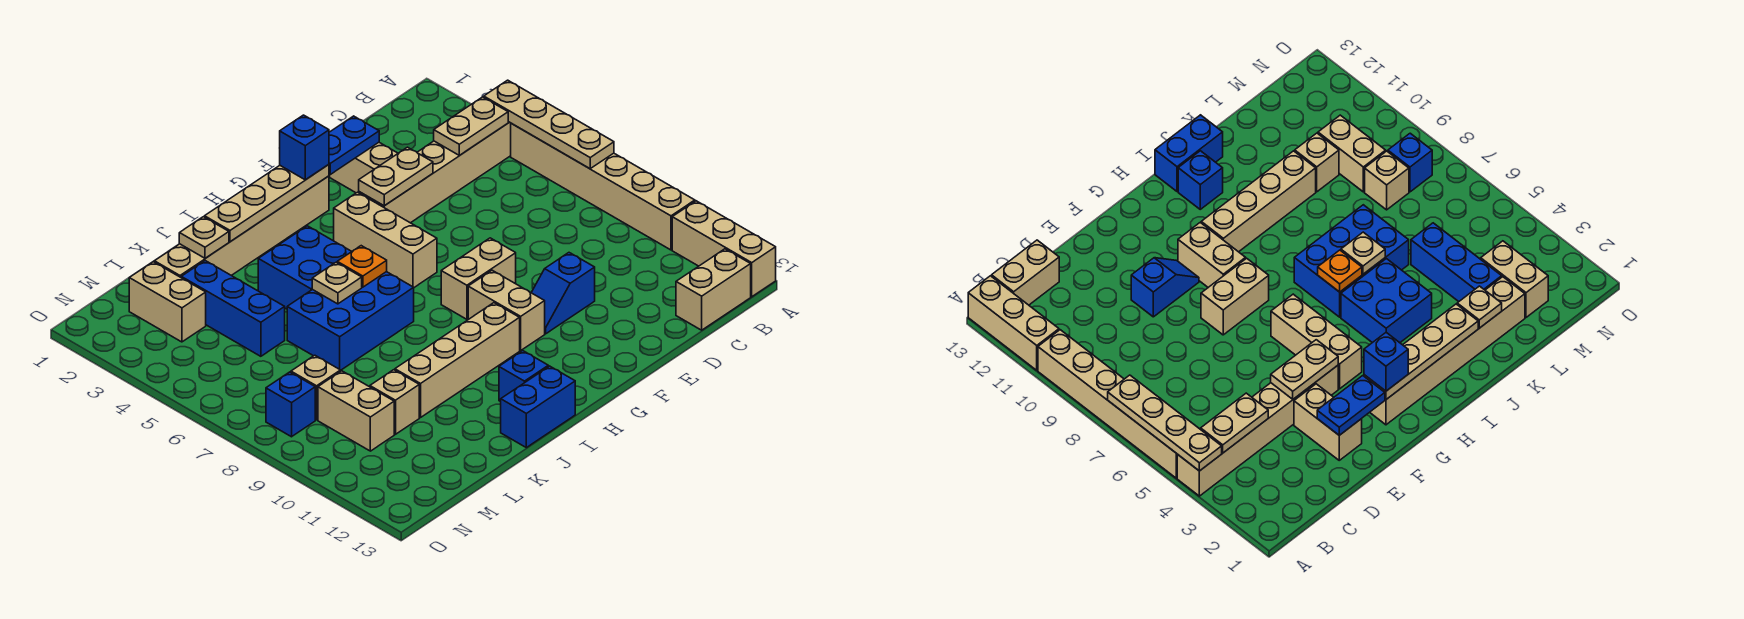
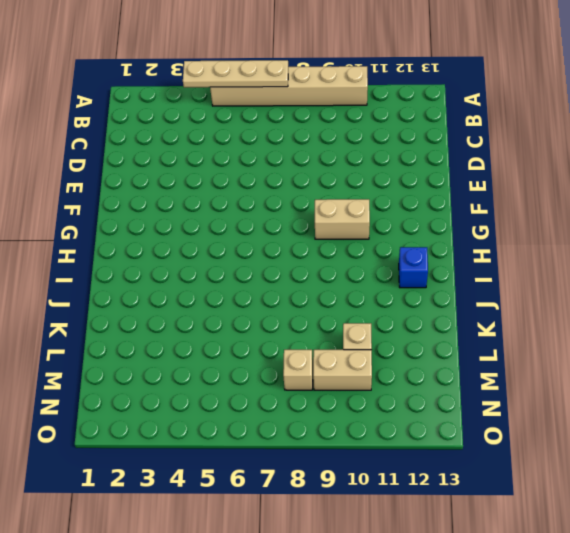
none -> tan brick A4:F4 level 1
none -> tan brick A11:A13 level 1
none -> tan brick B13:C13 level 1
none -> tan brick E2:E3 level 1

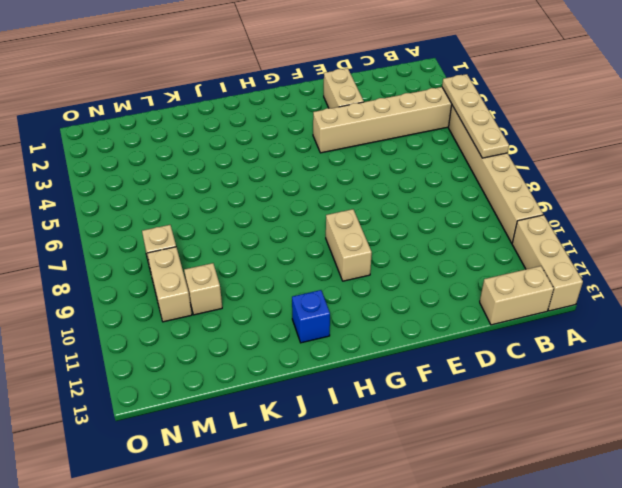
none -> blue slope E10:F10 level 1 top E
none -> tan brick F8:G8 level 1
none -> tan brick G2:L2 level 1
none -> tan brick G4:G6 level 1

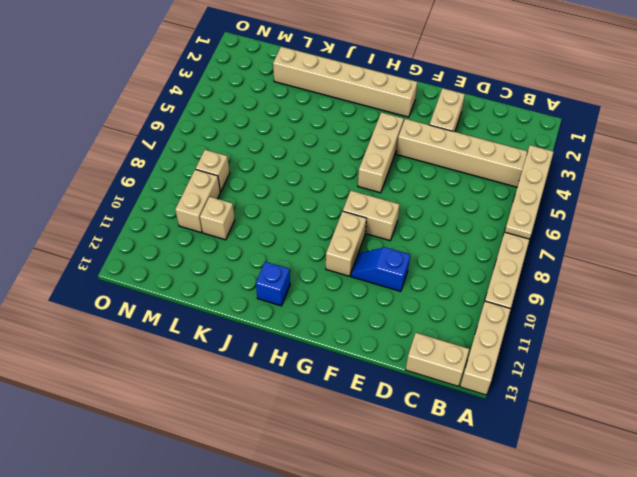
none -> tan brick H10:K10 level 1
none -> blue brick I4:J5 level 1
none -> blue brick I6:K7 level 1
none -> blue brick I13:J13 level 1

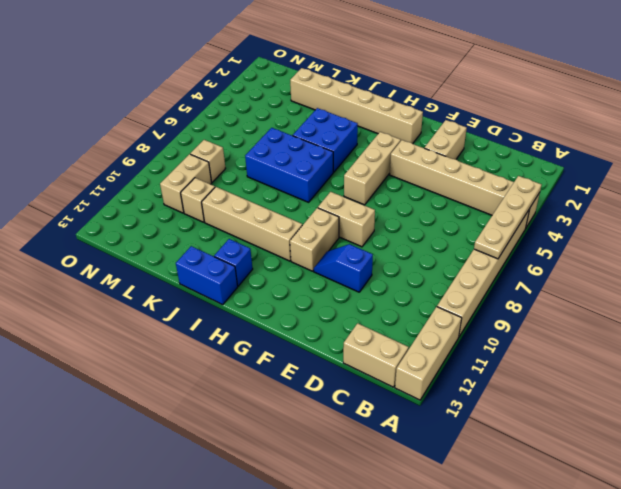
none -> blue brick L3:L5 level 1
none -> tan brick M2:M3 level 1
none -> blue brick N8 level 1
none -> tan plate B4:C4 level 2

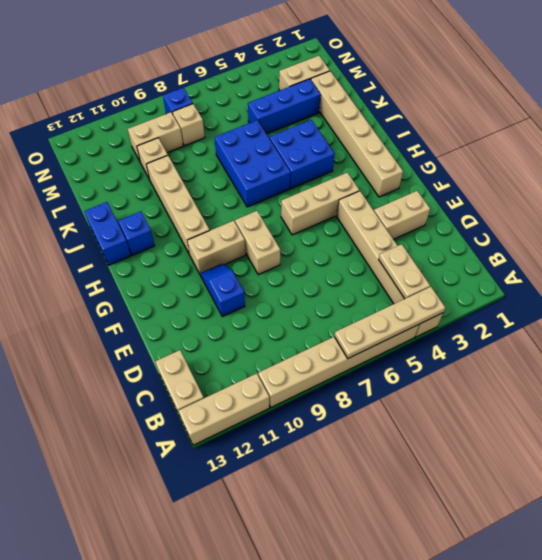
none -> blue plate E2:F2 level 2
none -> tan plate E4:F4 level 2
none -> tan plate G2:J2 level 2
none -> orange plate I6 level 2

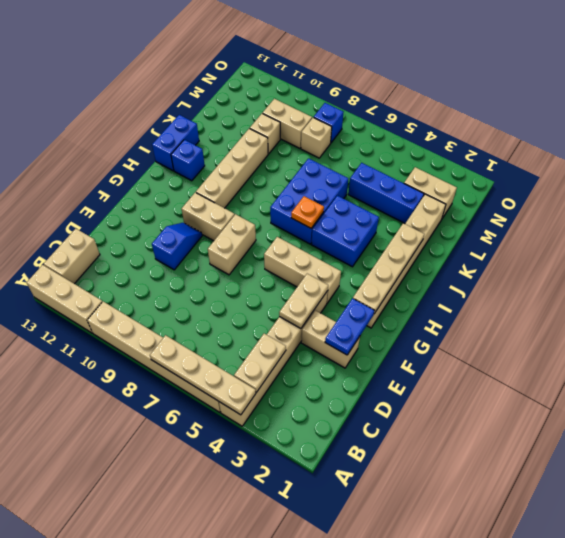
none -> tan plate J6 level 2
none -> tan plate K2 level 2
none -> blue brick G2 level 3

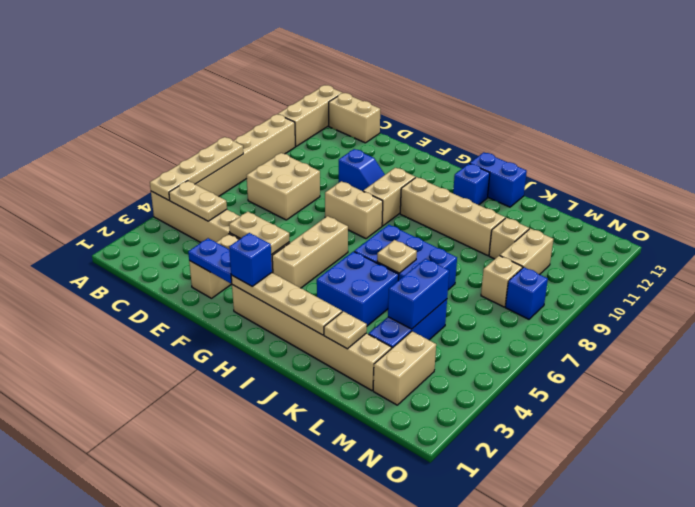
tan brick C7:D8 level 1 -> none
blue brick L4:L5 level 2 -> none
none -> orange plate I6 level 2

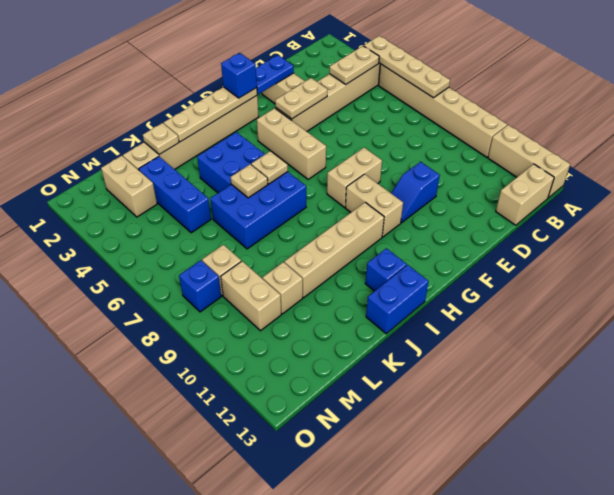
tan plate I6 level 2 -> orange plate I6 level 2

